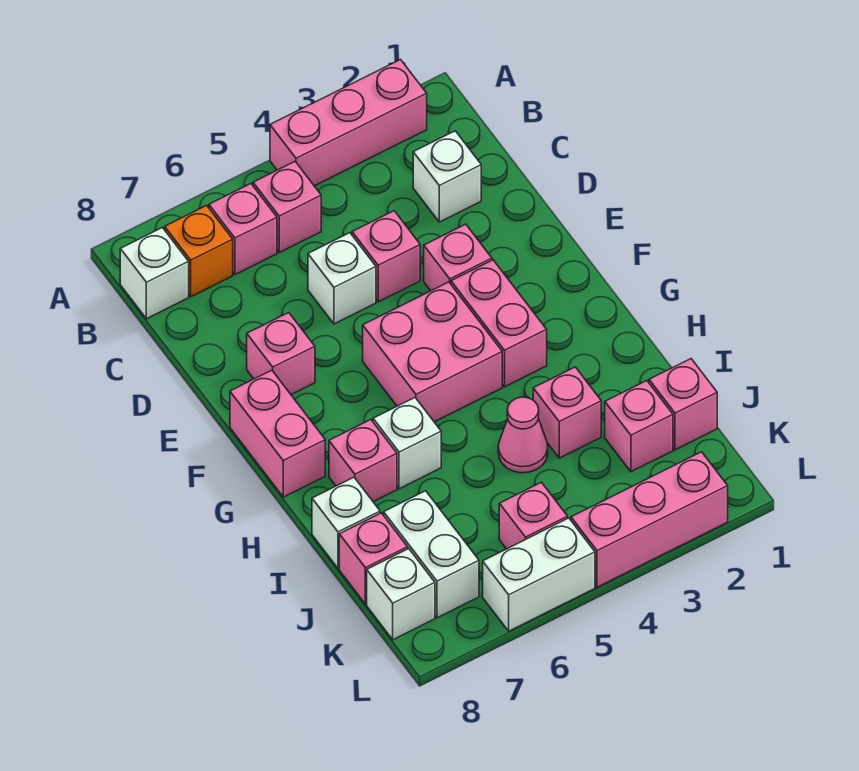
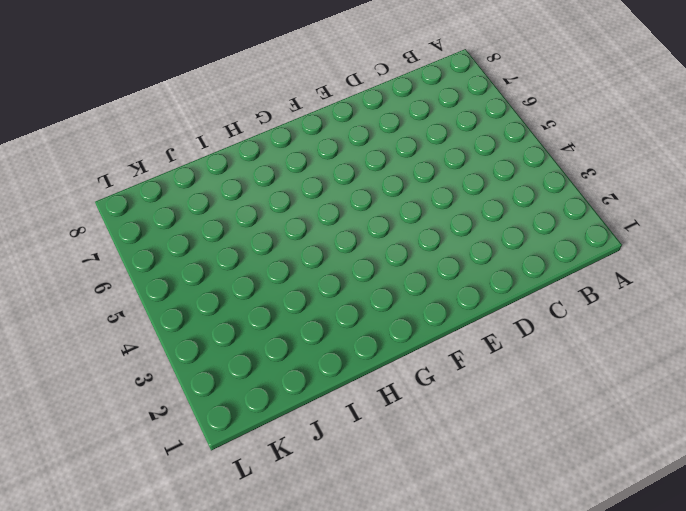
none -> pink brick A2:A4 level 1
none -> pink brick B5 level 1
none -> pink brick B6 level 1

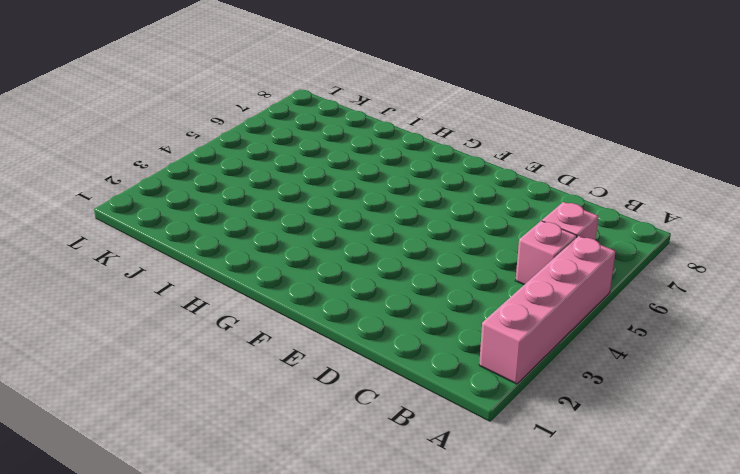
pink brick A2:A5 level 1 -> pink brick A2:A4 level 1
none -> orange brick B7 level 1
none -> white brick B8 level 1
none -> white brick C2 level 1

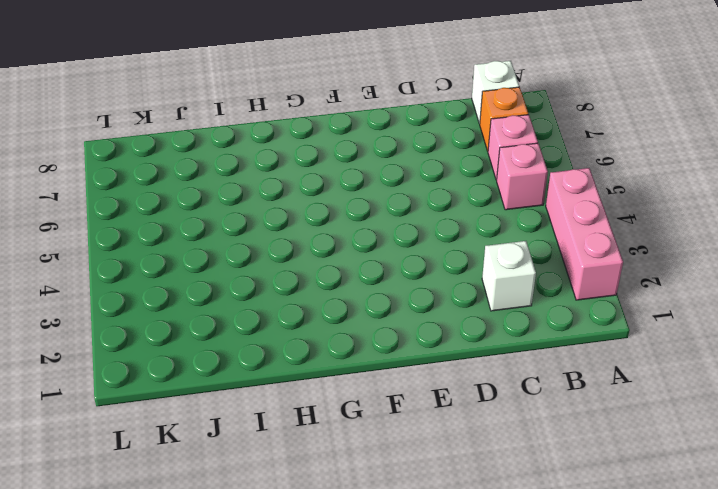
none -> pink brick D4 level 1
none -> white brick D5 level 1
none -> pink brick E3 level 1

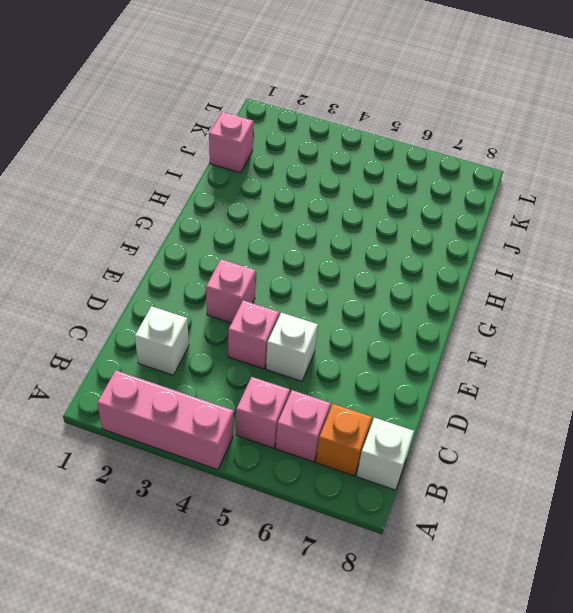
none -> pink brick E7 level 1
none -> pink brick F3:G3 level 1
none -> pink brick F4:G5 level 1

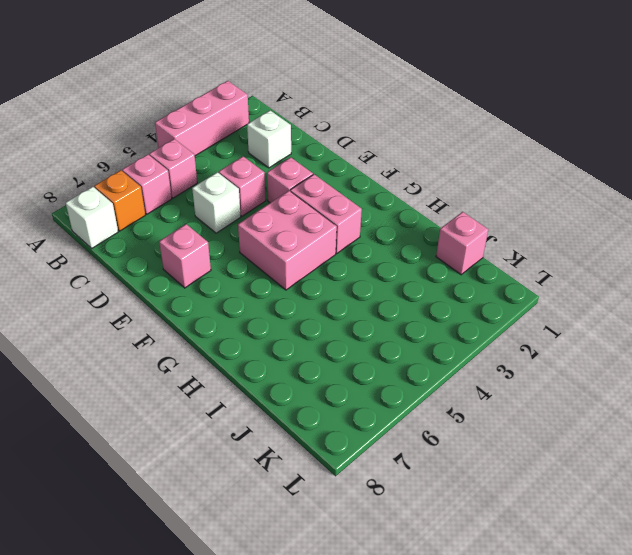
none -> pink brick F8:G8 level 1
none -> white brick H6 level 1
none -> pink brick H7 level 1

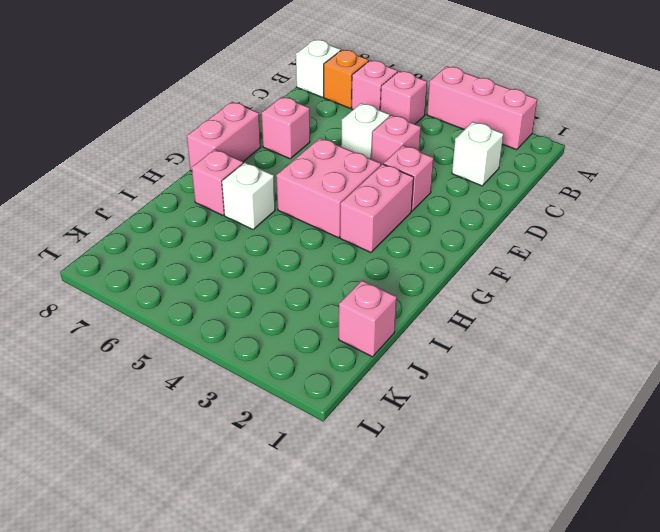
none -> pink brick I3 level 1
none -> pink cone I4 level 1
none -> white brick I8 level 1

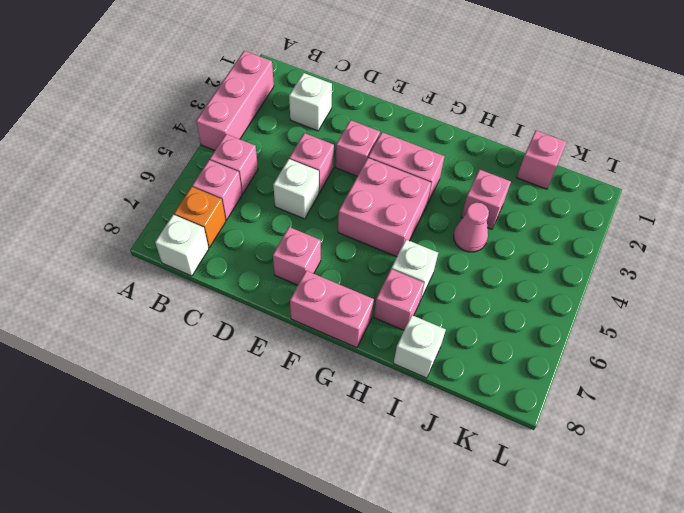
none -> pink brick J2 level 1
none -> white brick J7:K7 level 1
none -> pink brick J8 level 1

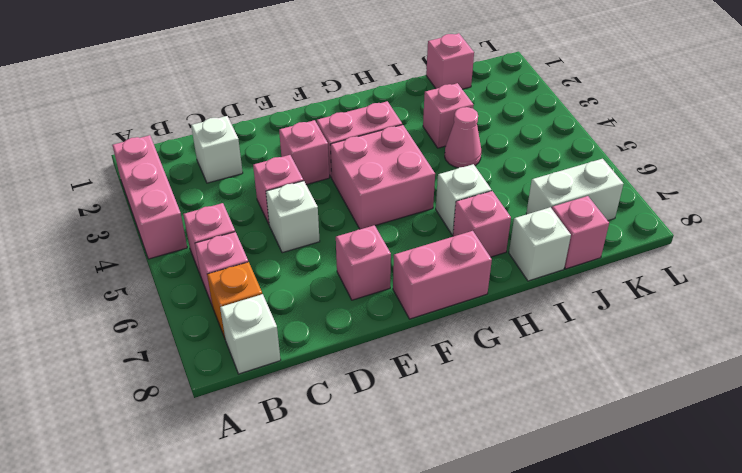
none -> pink brick J2 level 1
none -> pink brick K5 level 1
none -> white brick K8 level 1

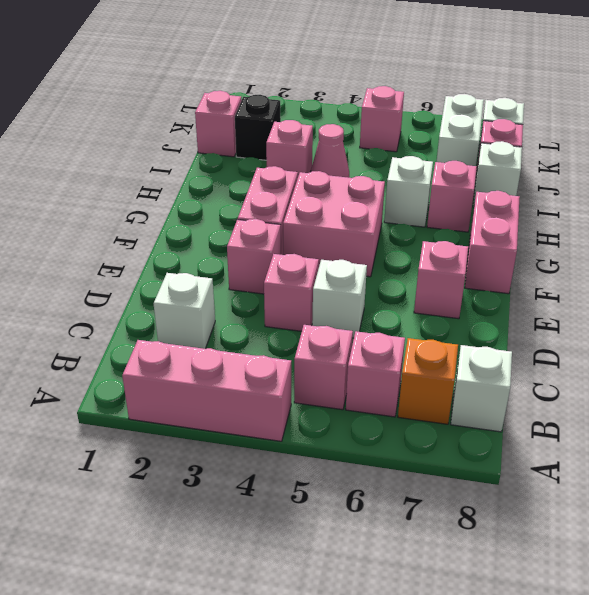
black brick J2 level 1 -> pink brick J2 level 1
none -> pink brick L2:L4 level 1
none -> white brick L5:L6 level 1

